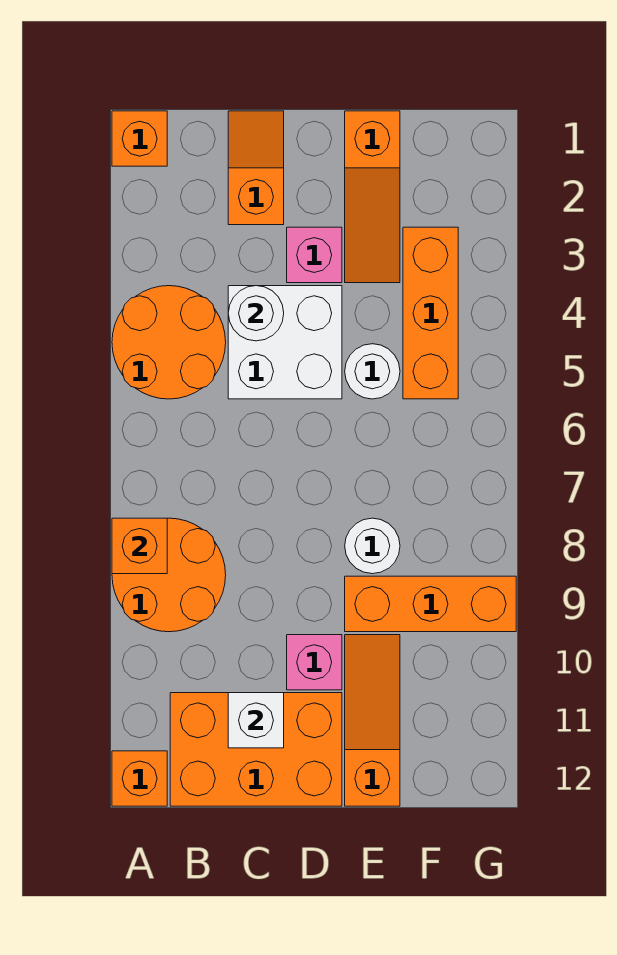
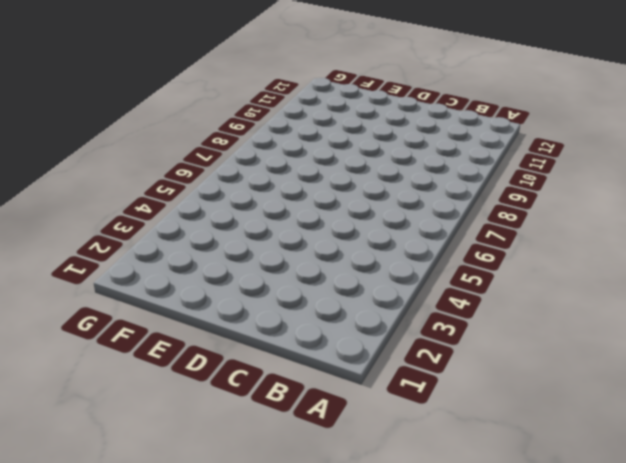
none -> orange brick A1 level 1
none -> orange round brick A4:B5 level 1
none -> orange round brick A8:B9 level 1

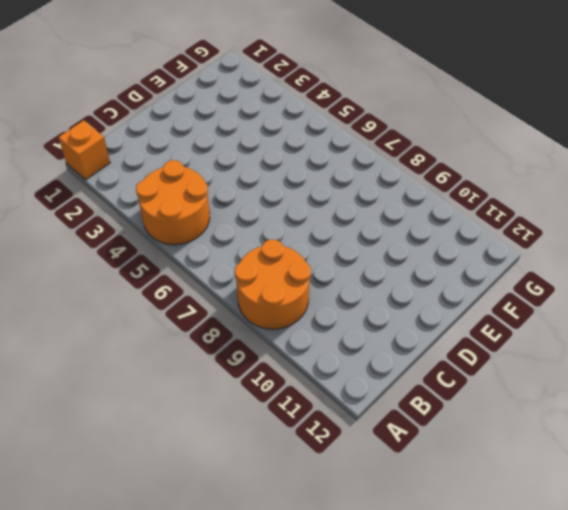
none -> orange brick A12 level 1
none -> orange brick B11:D12 level 1
none -> orange slope C1:C2 level 1 top 2

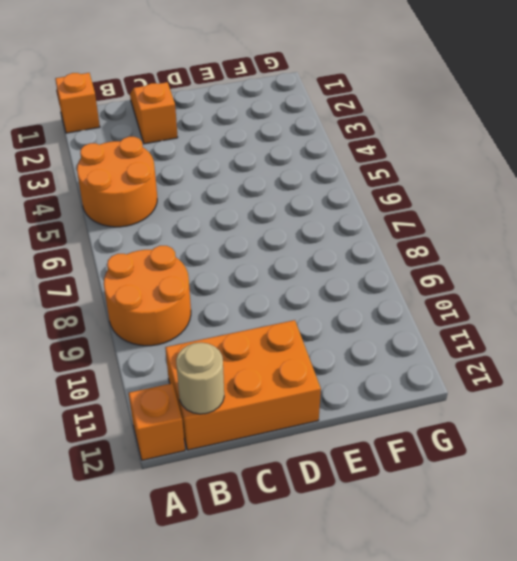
tan round brick B12 level 2 -> none
none -> white brick C4:D5 level 1
none -> pink brick D3 level 1
none -> pink brick D10 level 1

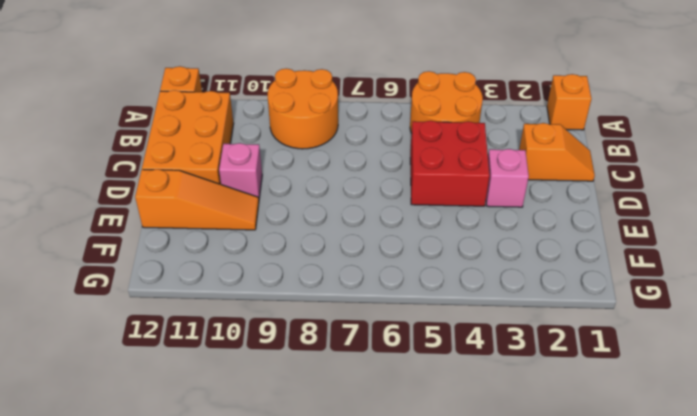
red brick C4:D5 level 1 -> white brick C4:D5 level 1
none -> orange slope E1:E3 level 1 top 1
none -> white round brick E5 level 1
none -> white round brick E8 level 1

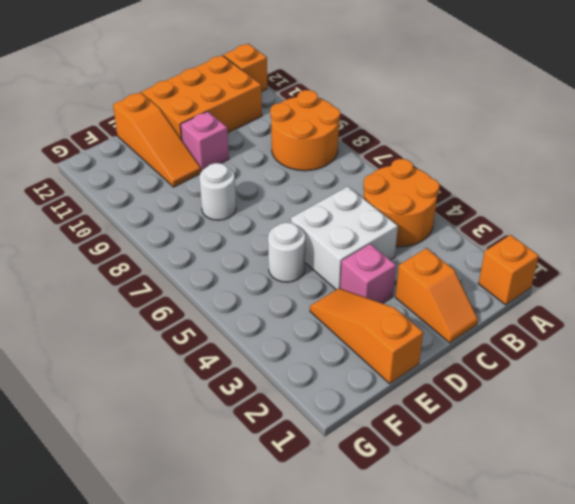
none -> orange brick E9:G9 level 1
none -> orange brick F3:F5 level 1
none -> orange brick A8 level 2

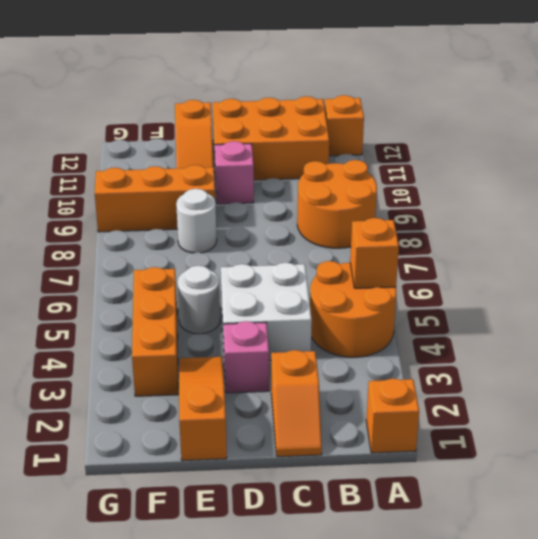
orange brick A5 level 2 -> orange brick A8 level 2
none -> white round brick C4 level 2
none -> white brick C11 level 2

